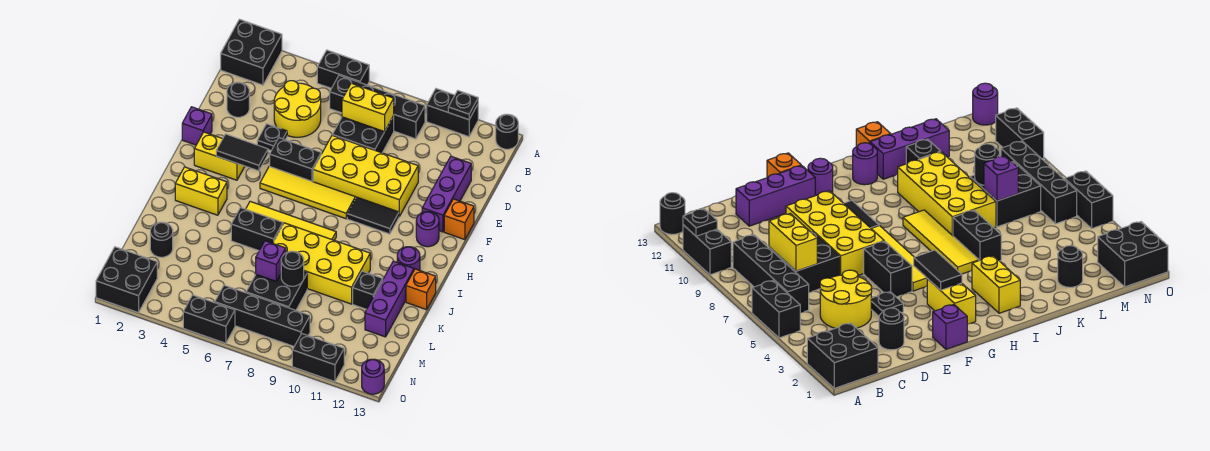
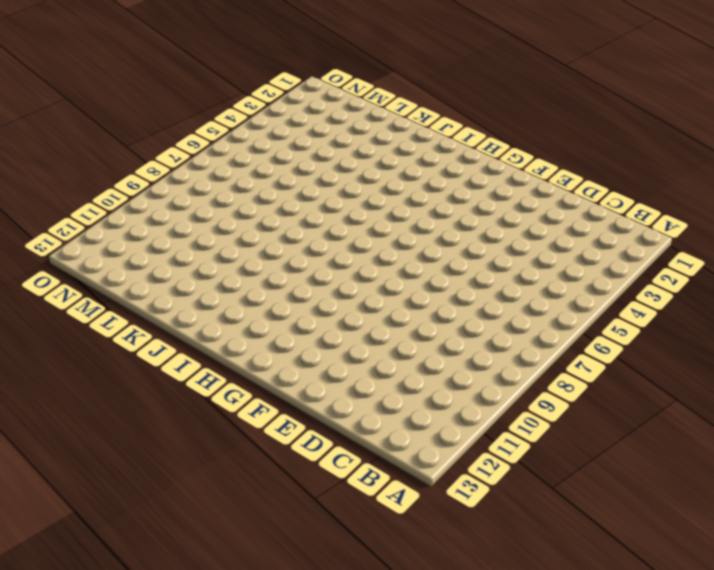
none -> black brick A1:B2 level 1
none -> black brick A5:A6 level 1
none -> black brick A10:A11 level 1
none -> black round brick A13 level 1

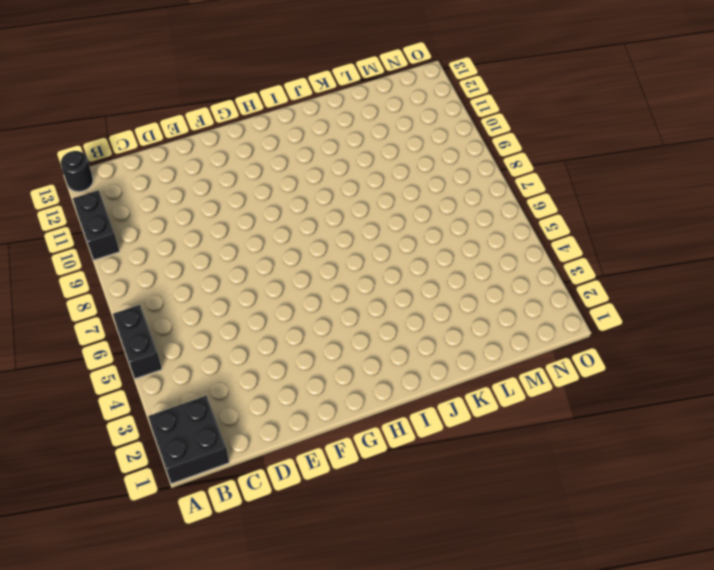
none -> black brick B6:B9 level 1
none -> yellow round brick C4:D5 level 1
none -> black brick C7:D8 level 1
none -> black round brick D2 level 1

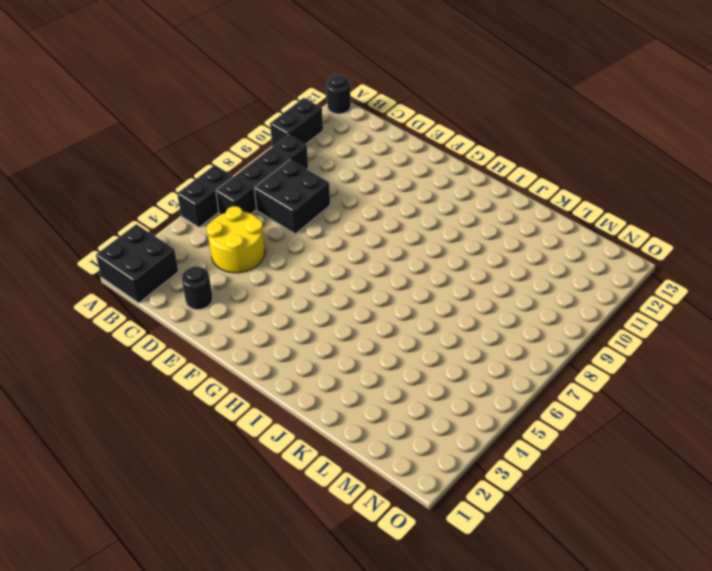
none -> purple brick D12:F12 level 1
none -> black plate E4 level 1
none -> yellow brick E7:F10 level 1
none -> purple brick F1 level 1

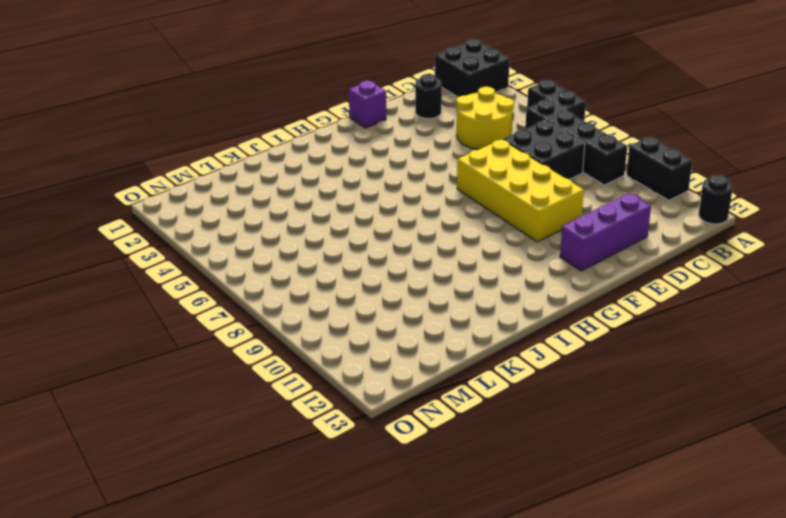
none -> black plate E4 level 1
none -> black brick F5:F6 level 1
none -> orange brick F13 level 1
none -> yellow brick G2:G3 level 1

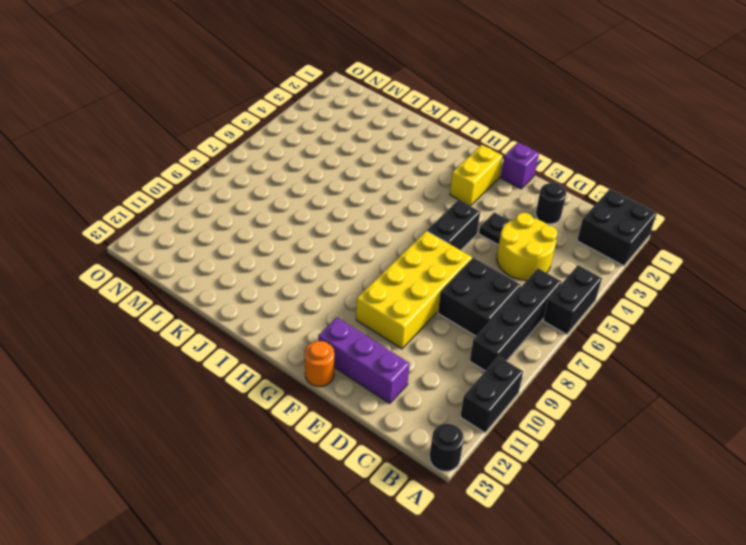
orange round brick F13 level 1 -> orange brick F13 level 1
none -> yellow tile G5:G8 level 1
none -> black tile G9:G10 level 1
none -> purple round brick G12 level 1
none -> yellow brick I2:I3 level 1

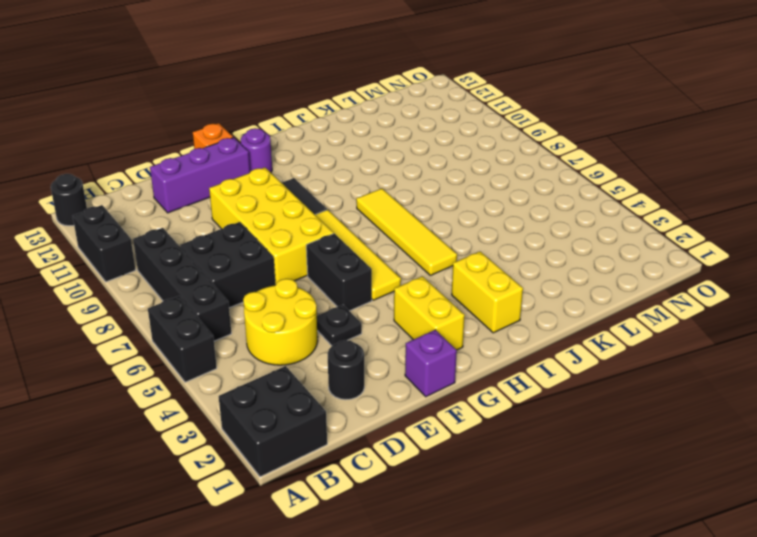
none -> purple round brick I12 level 1
none -> black brick J5:J6 level 1
none -> yellow brick J7:K10 level 1
none -> purple brick J12:L12 level 1

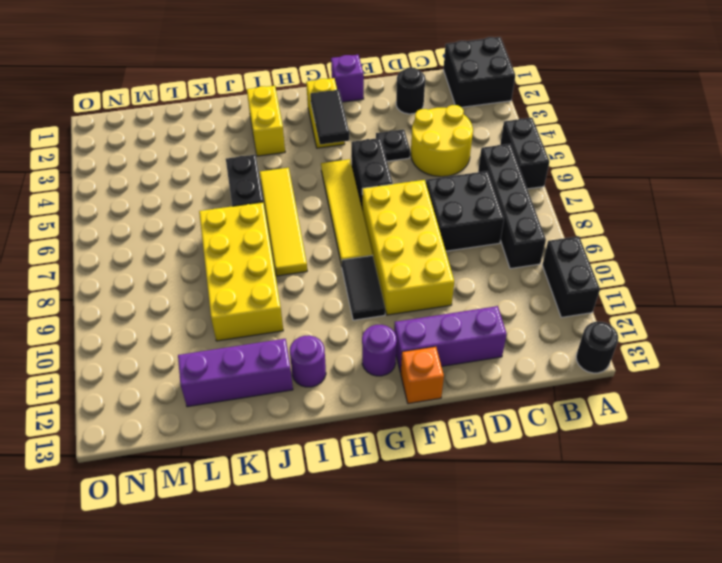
none -> orange brick J13 level 1
none -> black brick K11 level 1
none -> black round brick L2 level 1
none -> black brick L7:M8 level 1

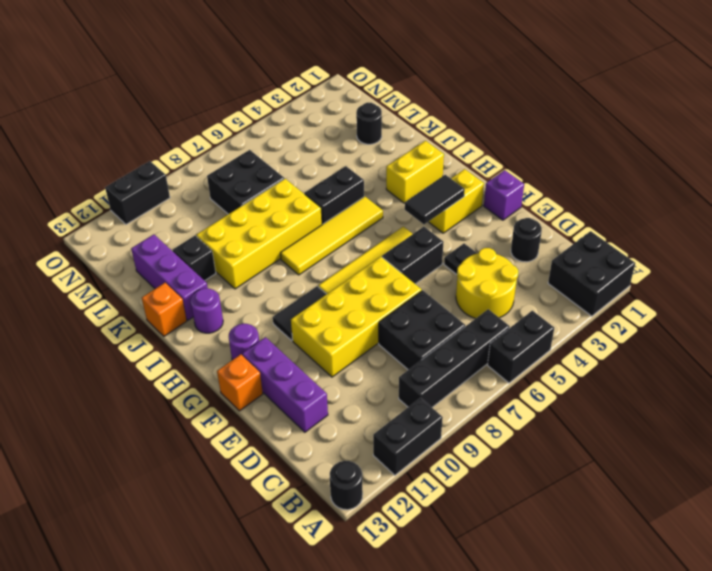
none -> black brick N1:O2 level 1
none -> black brick N6:N9 level 1
none -> black brick O5:O6 level 1
none -> purple round brick O13 level 1

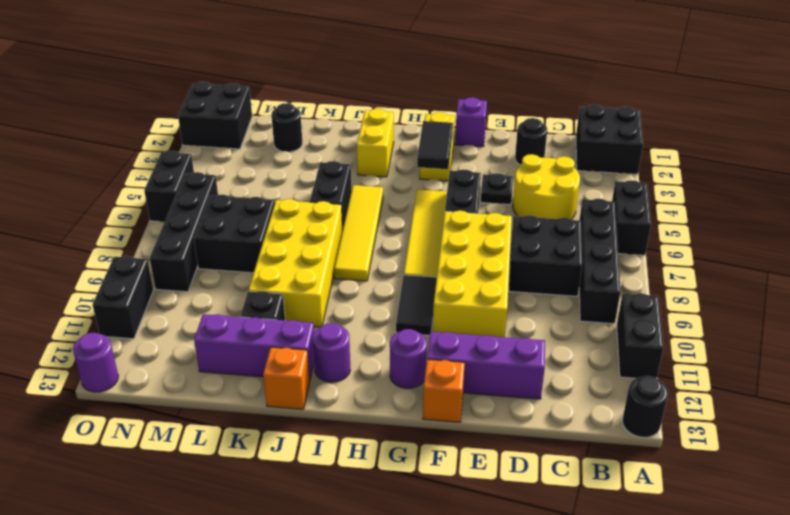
none -> black plate A11 level 2
none -> yellow brick C7:C8 level 2
none -> purple brick L7 level 2
none -> black round brick L8 level 2

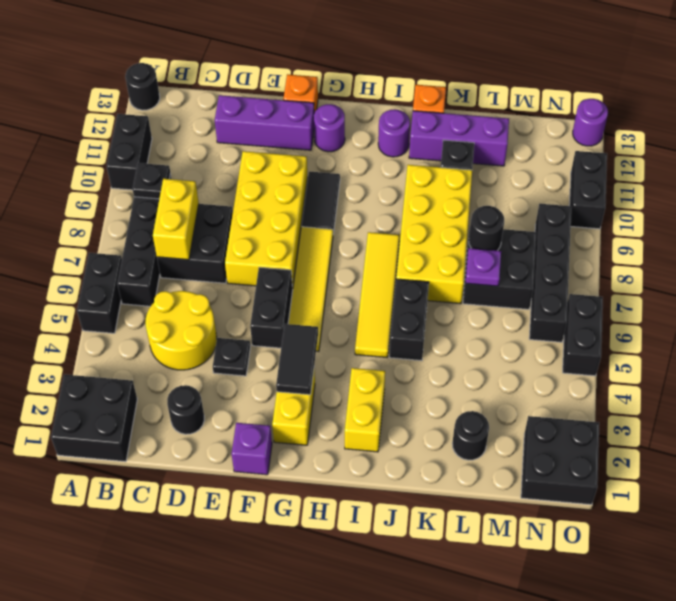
black plate B9 level 2 -> black plate A11 level 2
purple plate L7 level 2 -> purple brick L7 level 2

